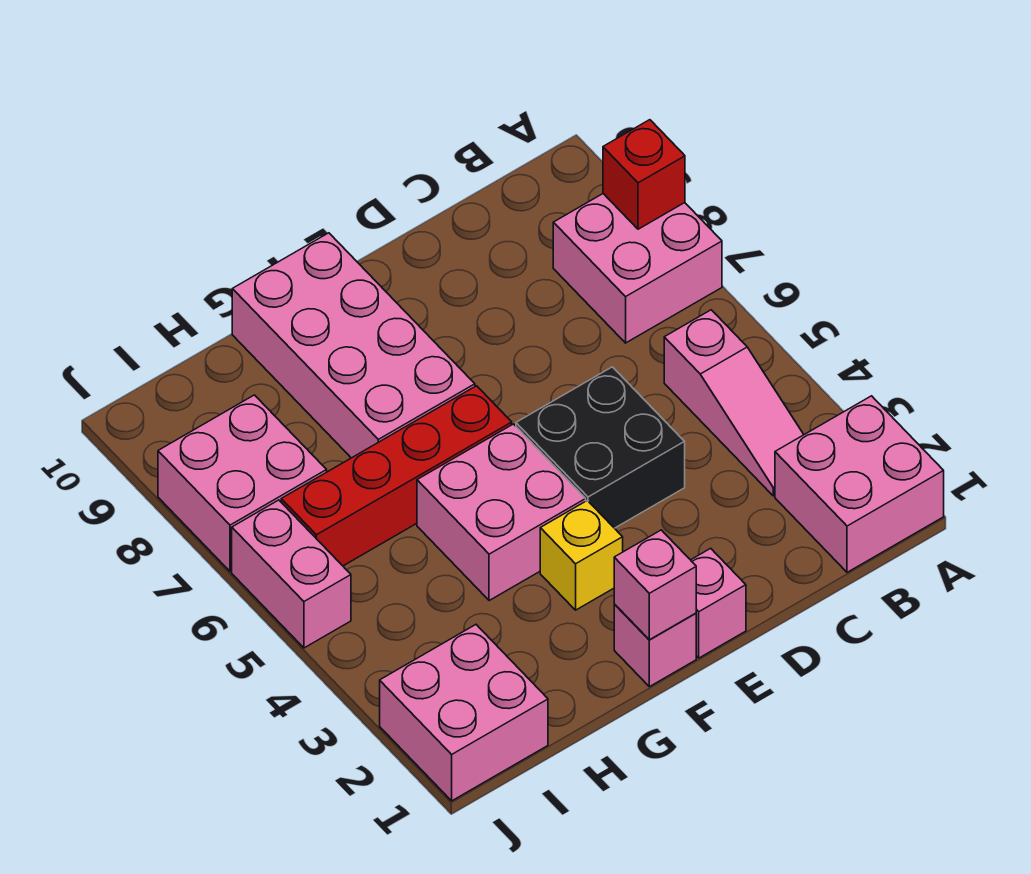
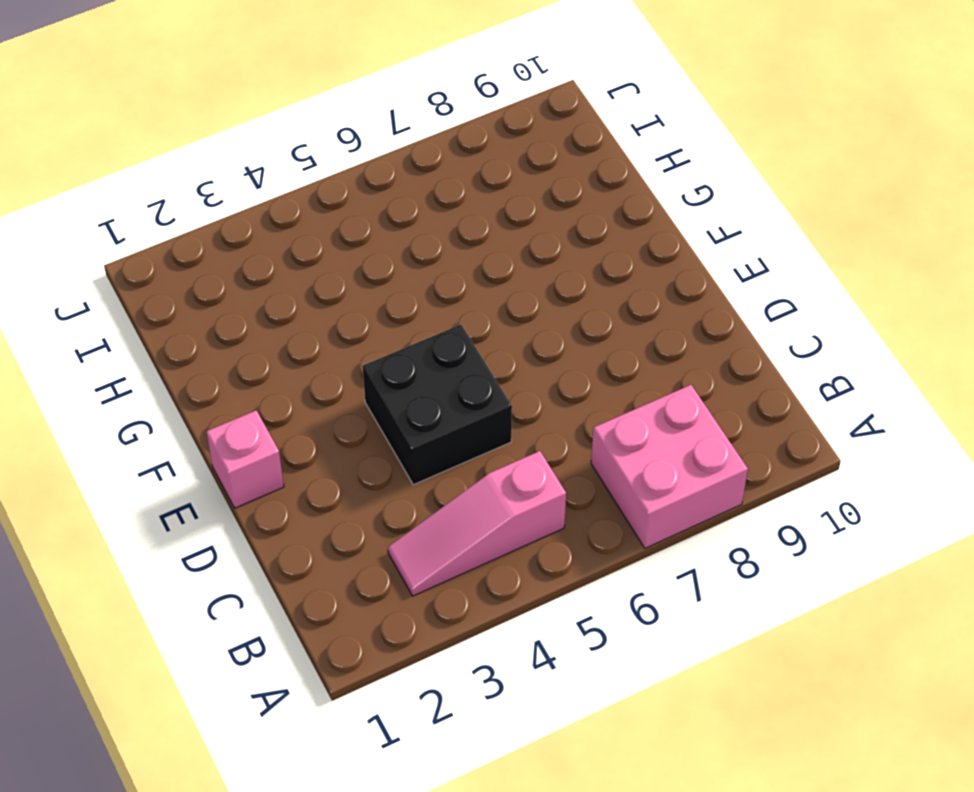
none -> pink brick A1:B2 level 1
none -> pink brick F1 level 1
none -> yellow brick F3 level 1

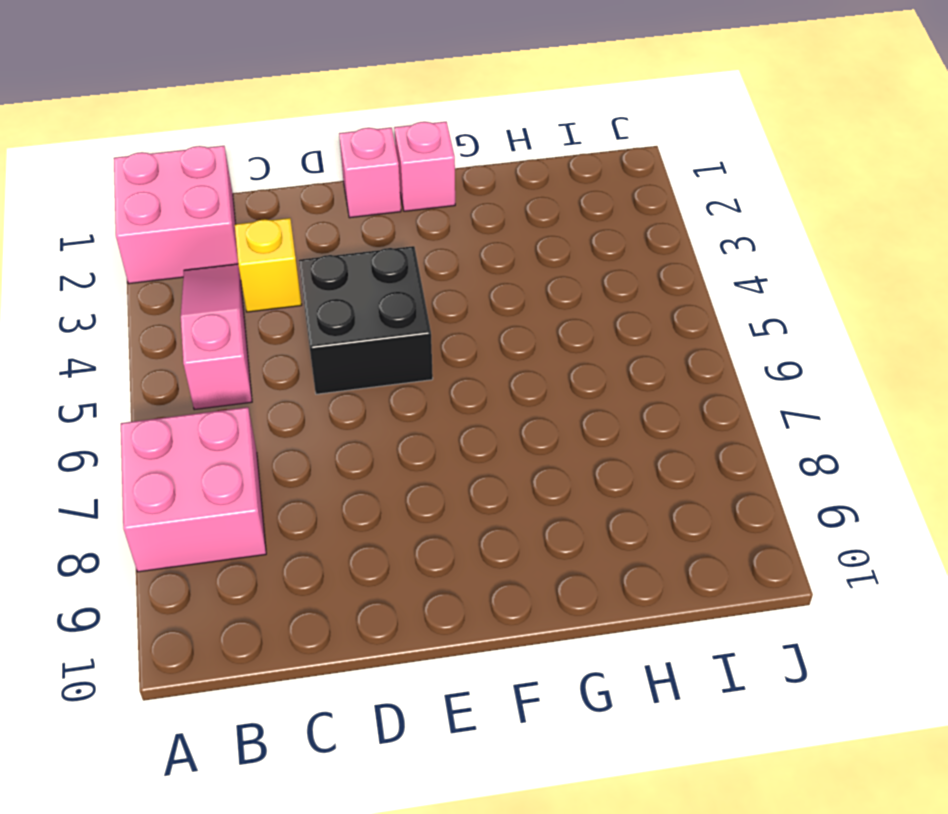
yellow brick C3 level 1 -> yellow brick F3 level 1
none -> pink brick F4:G5 level 1
none -> red brick F6:I6 level 1
none -> pink brick F7:G10 level 1

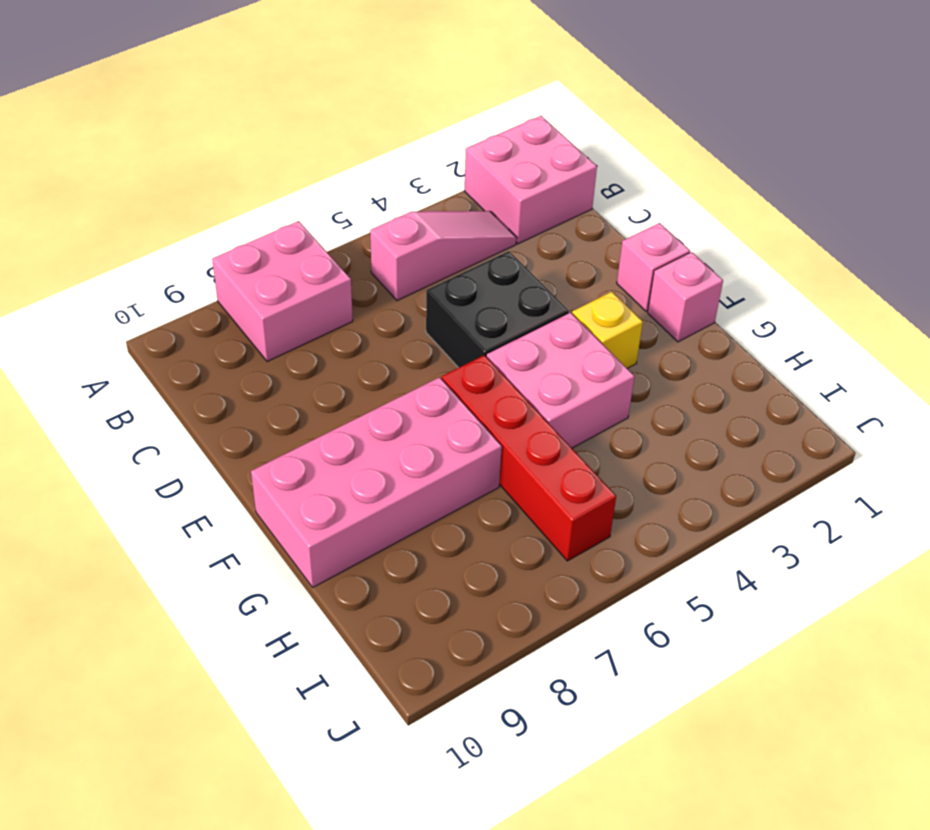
none -> pink brick I1:J2 level 1
none -> pink brick I7:J8 level 1
none -> pink brick J5:J6 level 1

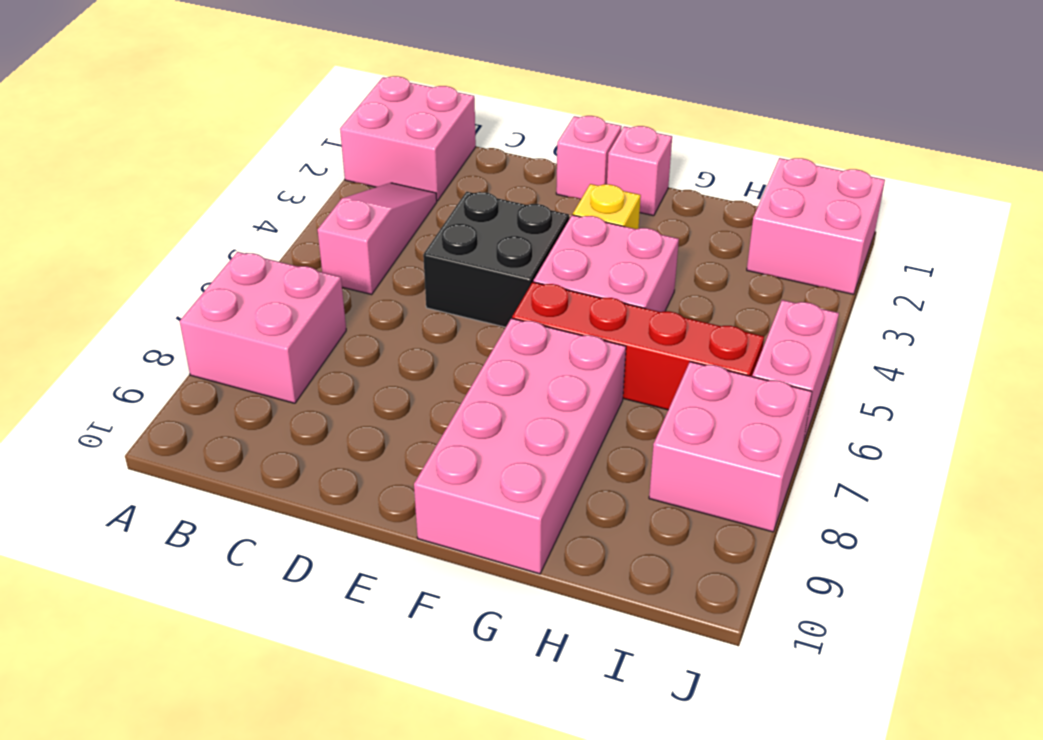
none -> red brick A8 level 2
none -> pink brick F1 level 2

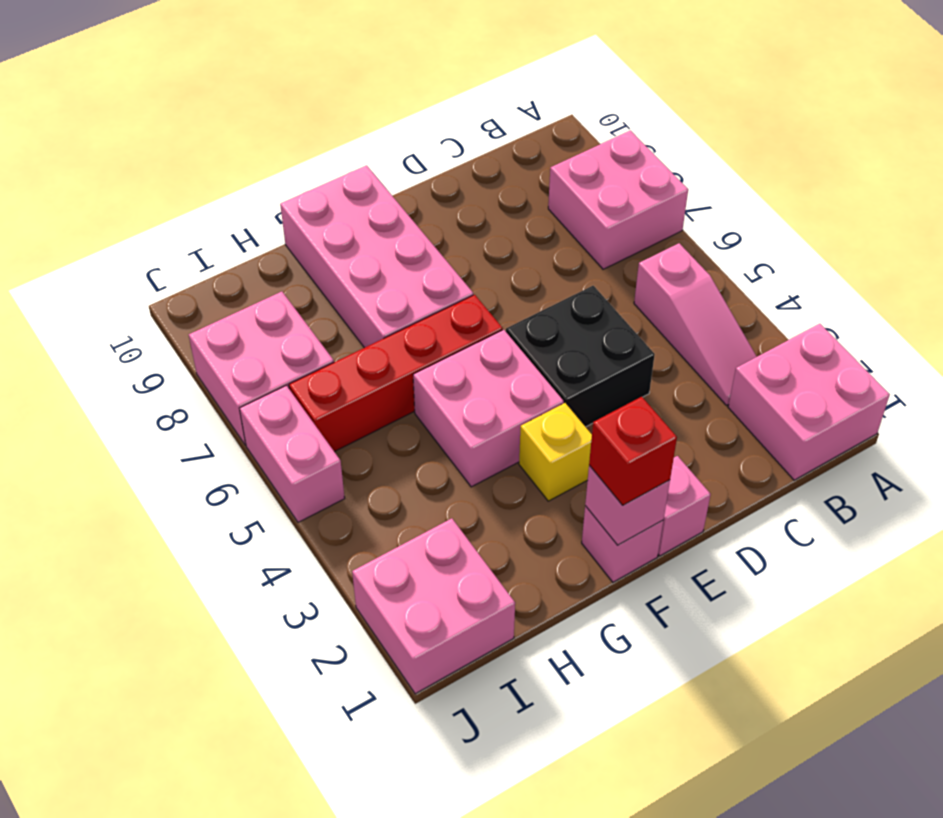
red brick F1 level 3 -> red brick A8 level 2

